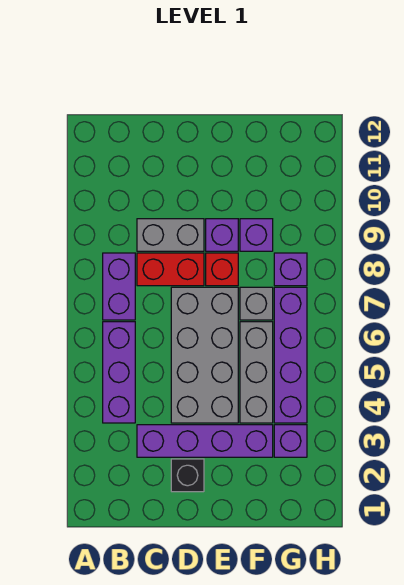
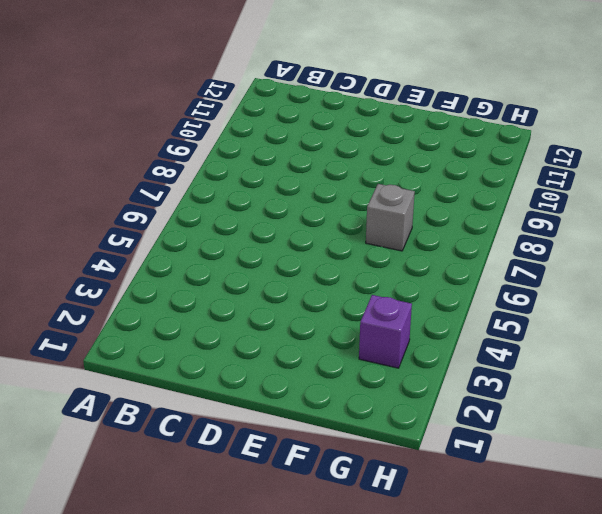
none -> purple brick B4:B6 level 1
none -> purple brick B7:B8 level 1
none -> purple brick C3:F3 level 1

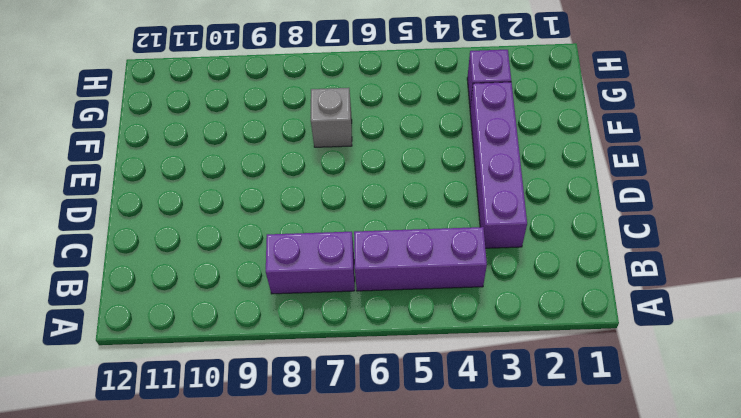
none -> red brick C8:D8 level 1
none -> grey brick C9:D9 level 1
none -> black brick D2 level 1

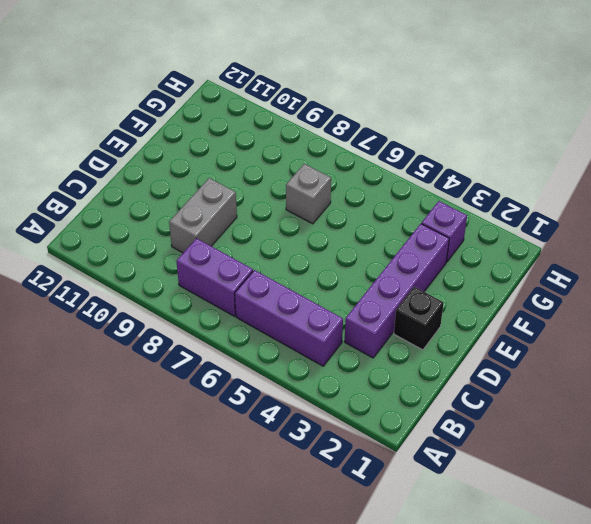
none -> red brick C8:D8 level 1
none -> grey brick D4:E7 level 1
none -> red brick E8 level 1

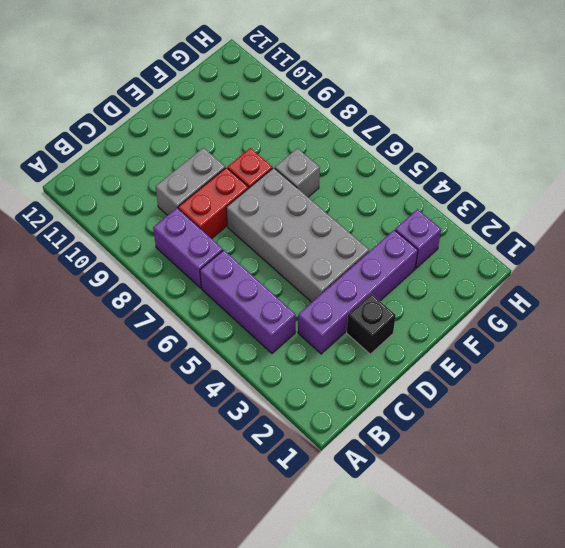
none -> purple brick E9 level 1
none -> grey brick F4:F6 level 1
none -> purple brick F9 level 1

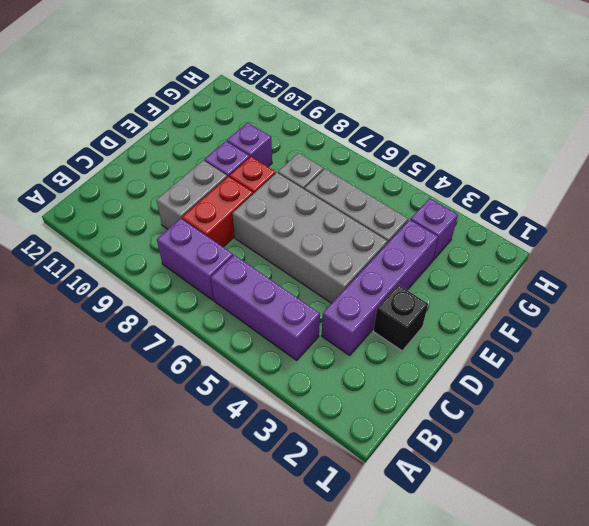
none -> purple brick G4:G7 level 1
none -> purple brick G8 level 1

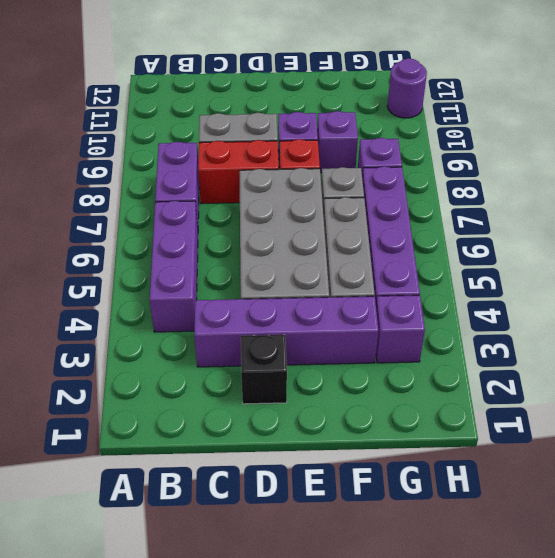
purple round brick H11 level 1 -> none

